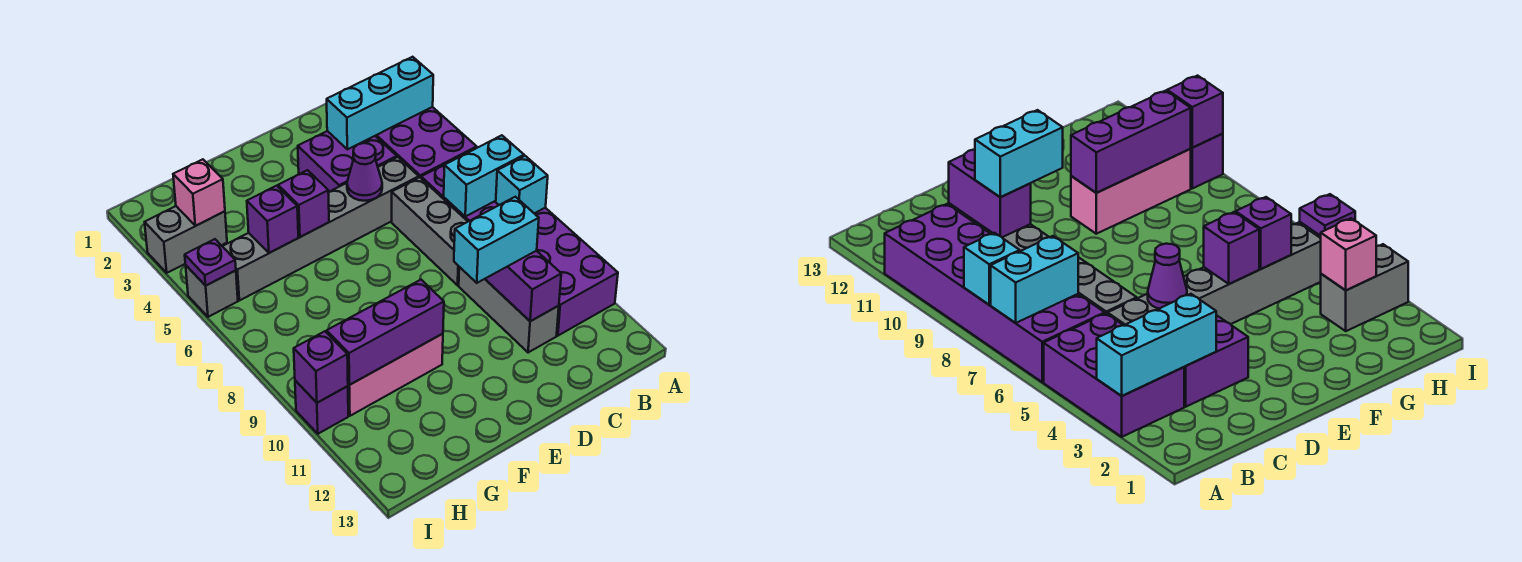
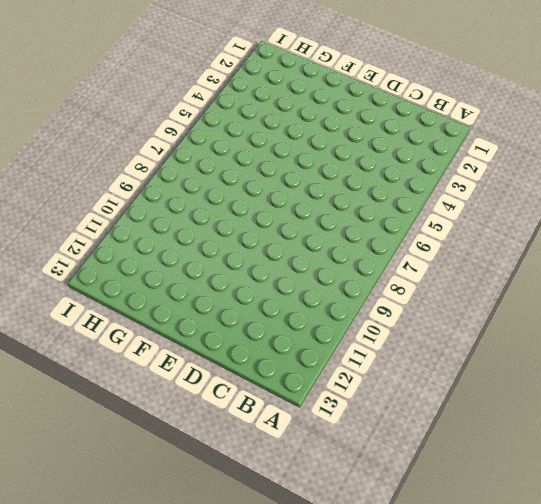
none -> purple brick A3:B5 level 1
none -> purple brick A6:B11 level 1
none -> purple brick C3:D4 level 1

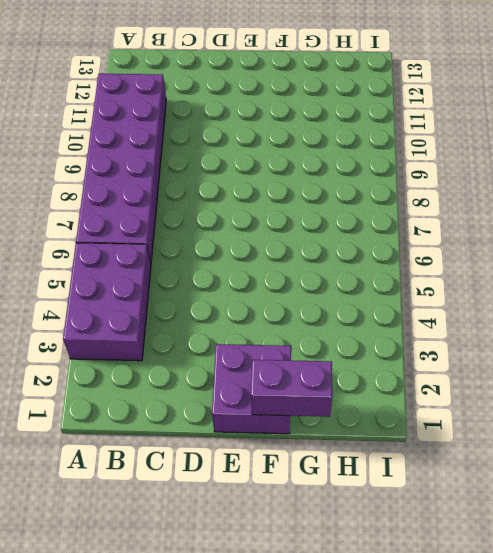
purple brick E1:F2 level 1 -> purple brick C3:D4 level 1
purple brick F1:G1 level 2 -> purple brick C10:C11 level 2
none -> grey brick C5:H5 level 1
none -> grey brick C6:C8 level 1
none -> grey brick C9:C11 level 1

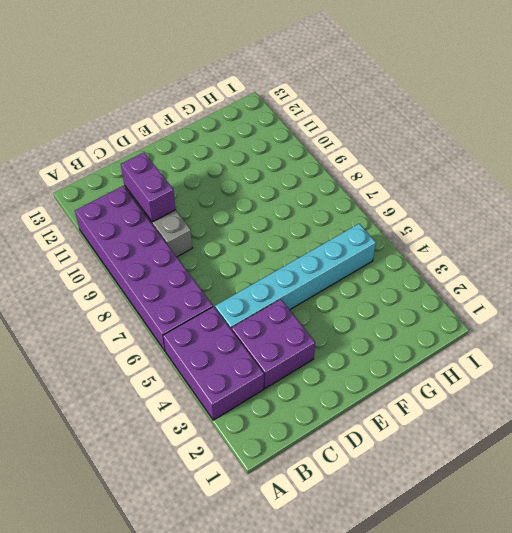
cyan brick C5:H5 level 1 -> grey brick C5:H5 level 1
none -> grey brick C6:C8 level 1
none -> pink brick F10:H10 level 1
none -> grey brick H3:I3 level 1

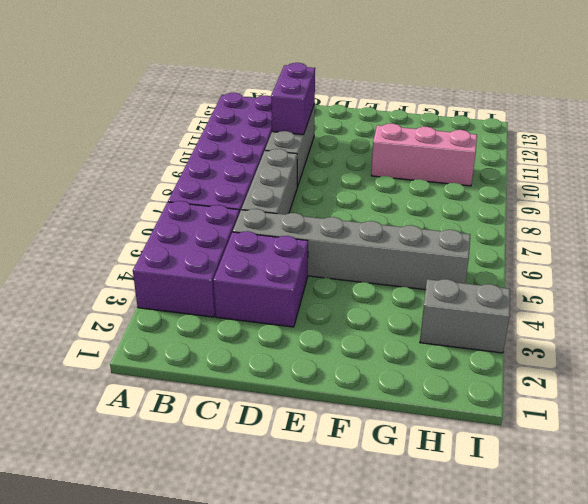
none -> grey brick I5 level 1
none -> purple brick I10 level 1
none -> cyan brick A3:C3 level 2

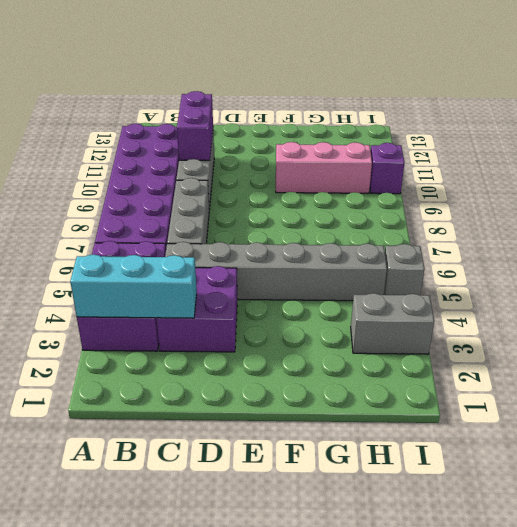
none -> cyan brick A7:B7 level 2
none -> cyan brick A8 level 2
none -> purple cone D5 level 2

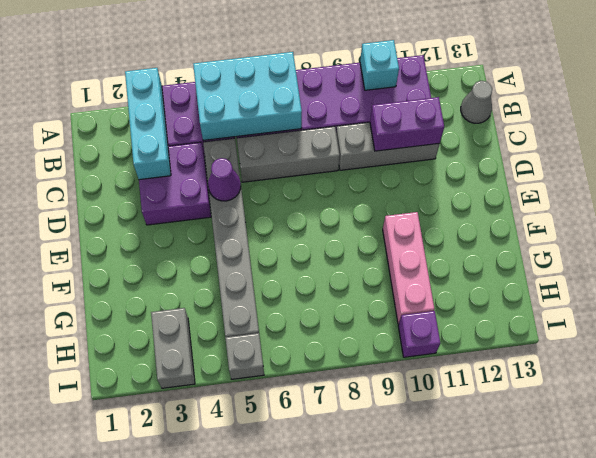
cyan brick A5:B7 level 2 -> cyan brick A7:B7 level 2
cyan brick A10 level 2 -> cyan brick A8 level 2
grey cone B13 level 1 -> none
none -> purple brick F5 level 2
none -> purple brick F10:H10 level 2
none -> purple brick G5 level 2

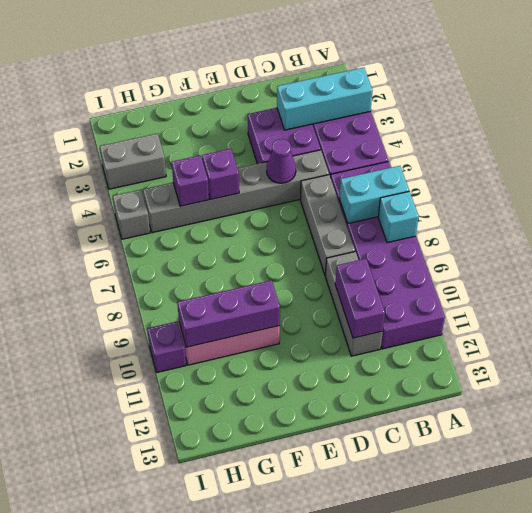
none -> pink brick H3 level 2
none -> purple plate I5 level 2
none -> purple brick I10 level 2

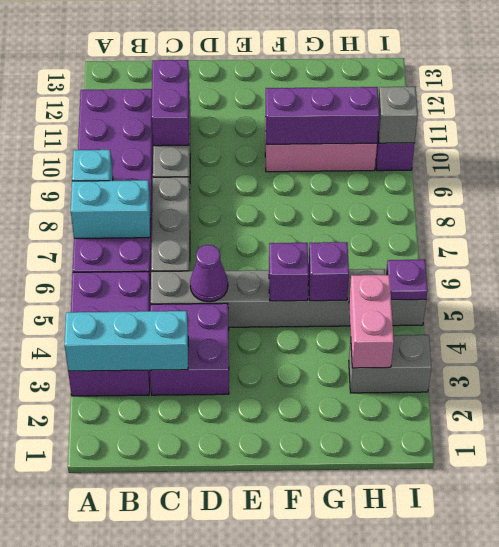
pink brick H3:H4 level 2 -> pink brick H3 level 2
grey brick I10 level 2 -> purple brick I10 level 2
none -> cyan brick C10:D10 level 3

